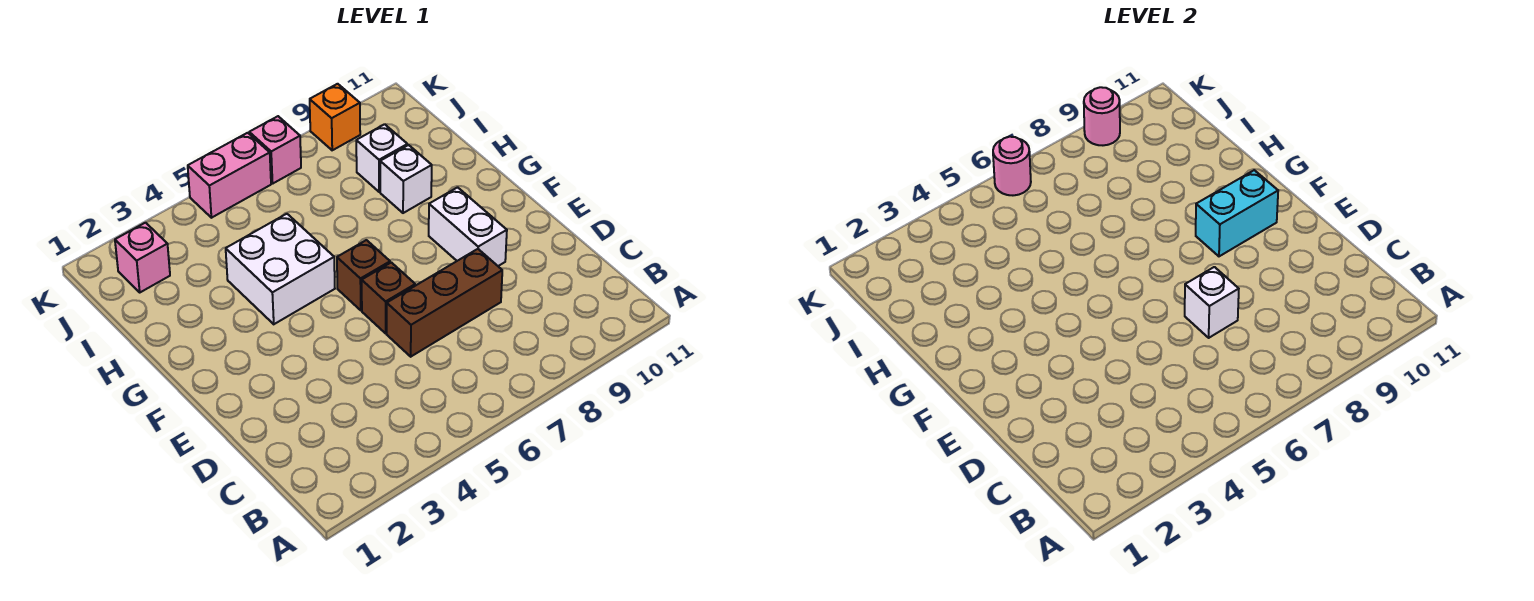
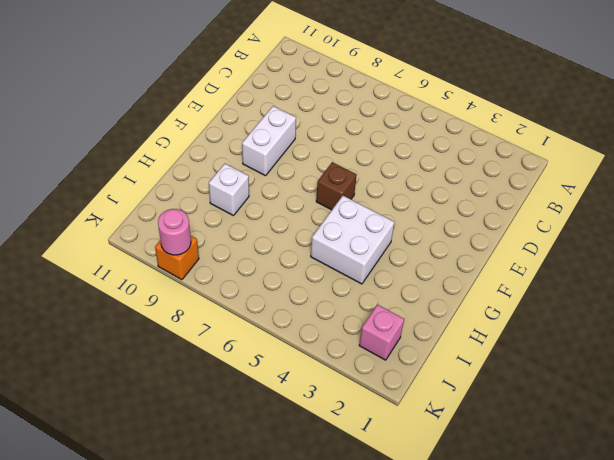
none -> brown brick D6:D8 level 1
none -> brown brick E6 level 1
none -> white brick I9 level 1

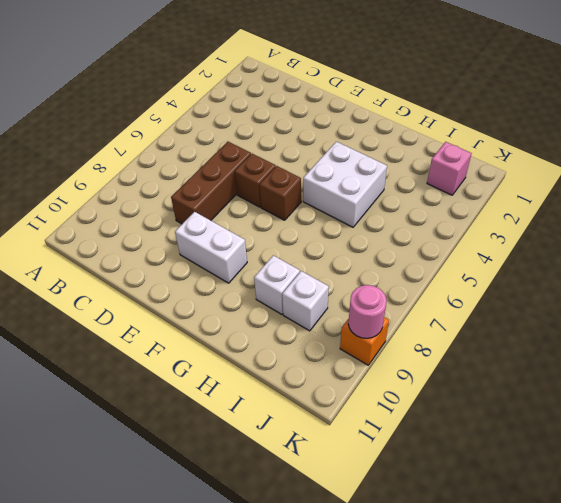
none -> pink brick K5:K6 level 1
none -> pink brick K7 level 1
none -> white brick D7 level 2

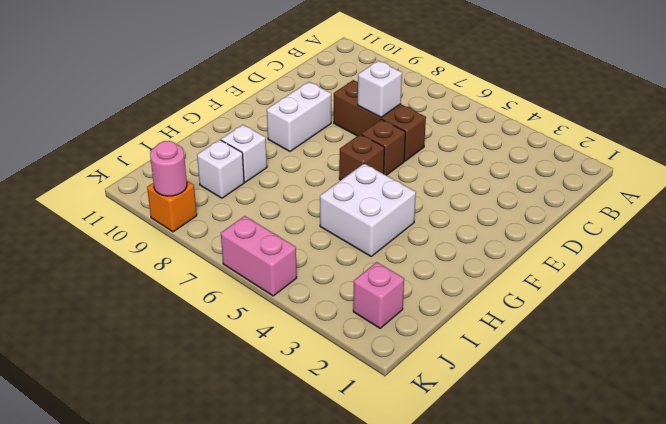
none -> pink brick K7 level 1
none -> cyan brick F9:F10 level 2
none -> pink round brick K6 level 2

